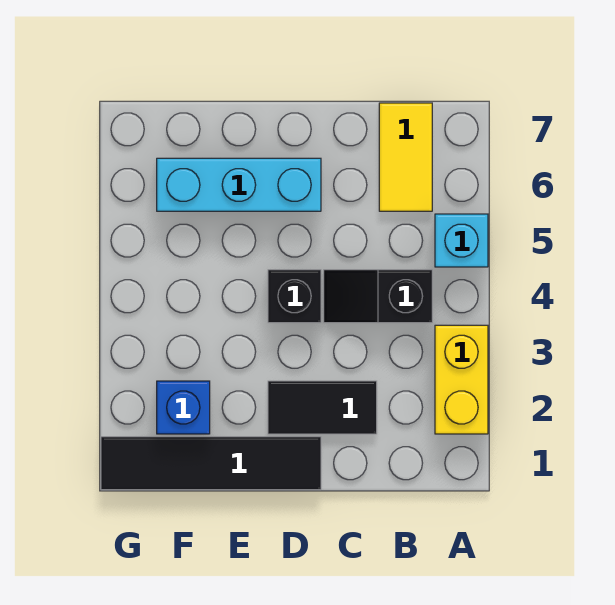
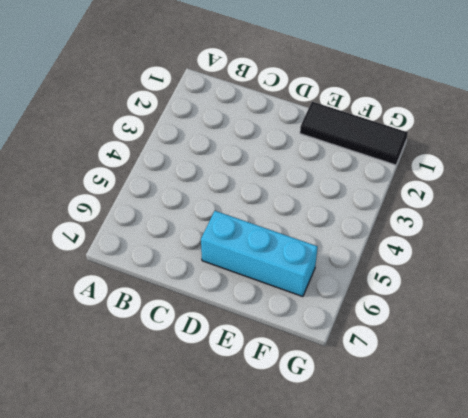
black tile E1:G1 level 1 -> black tile D1:G1 level 1
none -> yellow brick A2:A3 level 1
none -> cyan brick A5 level 1

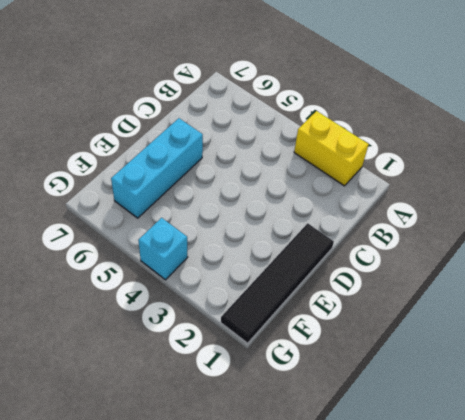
cyan brick G4 level 1 -> cyan brick A5 level 1
none -> black slope B4:C4 level 1 top B
none -> yellow tile B6:B7 level 1

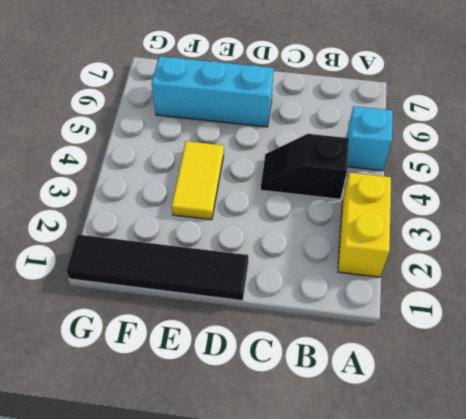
yellow tile E3:E4 level 1 -> yellow tile B6:B7 level 1
none -> black tile C2:D2 level 1
none -> black brick D4 level 1

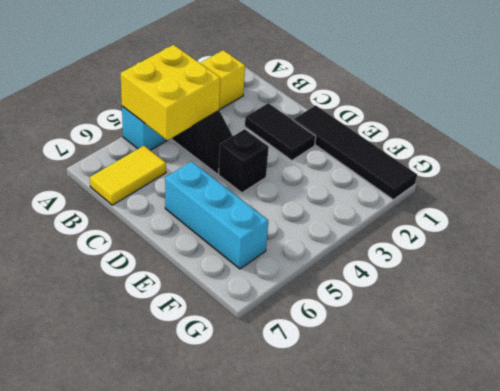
yellow brick A4:B5 level 2 -> none
none -> blue brick F2 level 1

